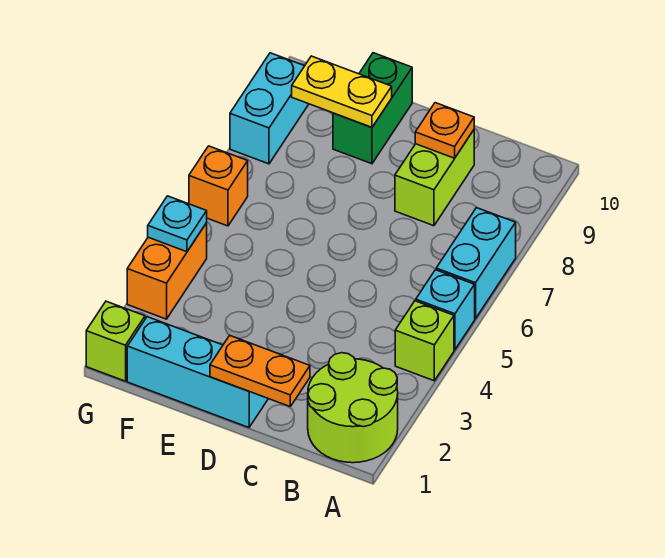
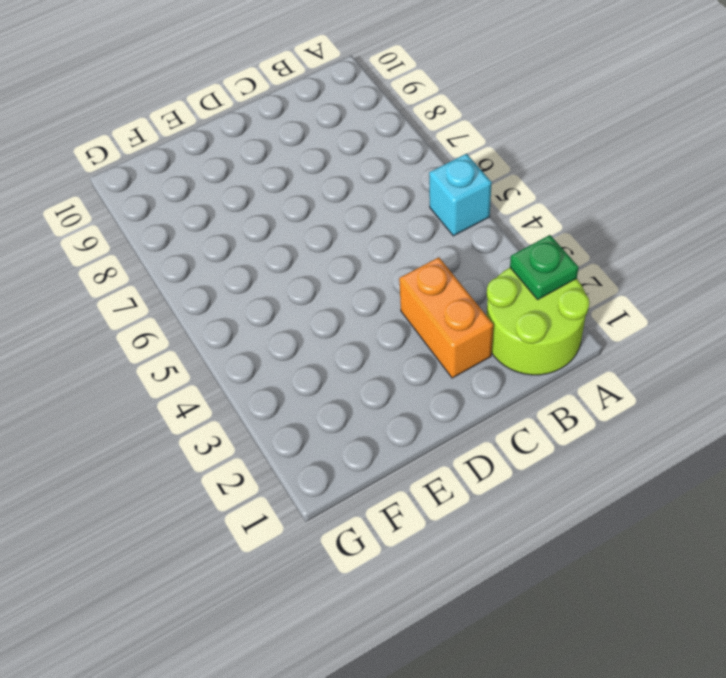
green plate A2 level 2 -> none
orange brick C2:C3 level 1 -> orange brick G3:G4 level 1
none -> lime brick A4 level 1
none -> cyan brick A6:A7 level 1
none -> lime brick C8:C9 level 1

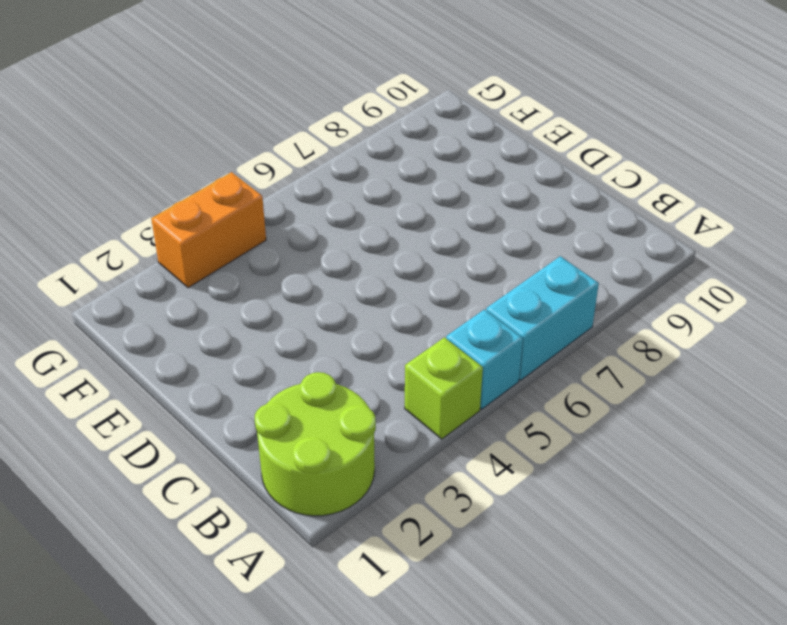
none -> lime brick C8:C9 level 1
none -> cyan brick D1:F1 level 1
none -> green brick E9:E10 level 1

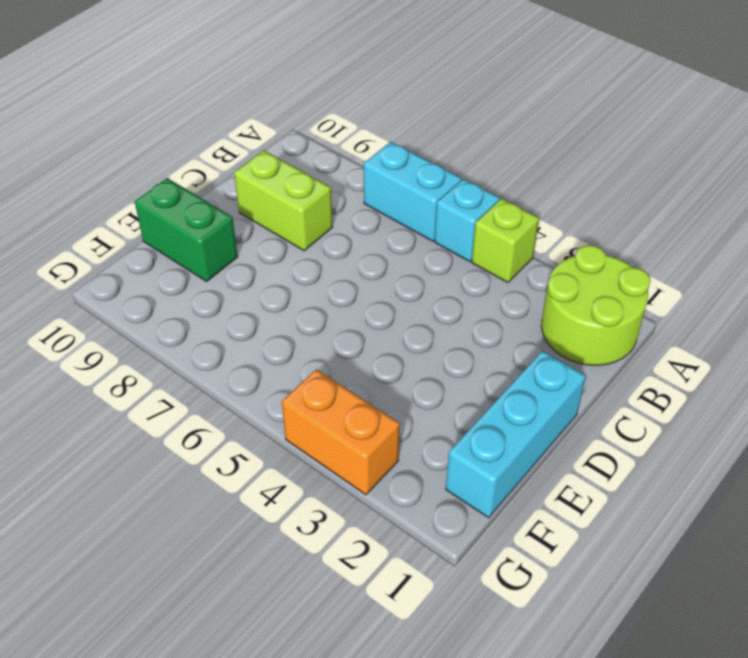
none -> lime brick G1 level 1
none -> orange brick G6 level 1
none -> cyan brick G8:G9 level 1

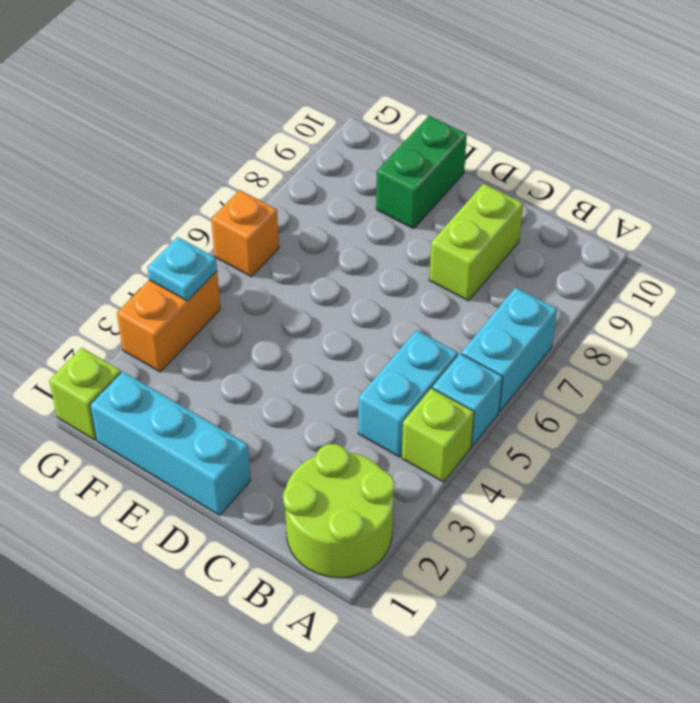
cyan brick B4:B5 level 1 -> cyan brick G8:G9 level 1
none -> orange plate C1:D1 level 2
none -> orange plate C9 level 2
none -> yellow plate E9:F9 level 2

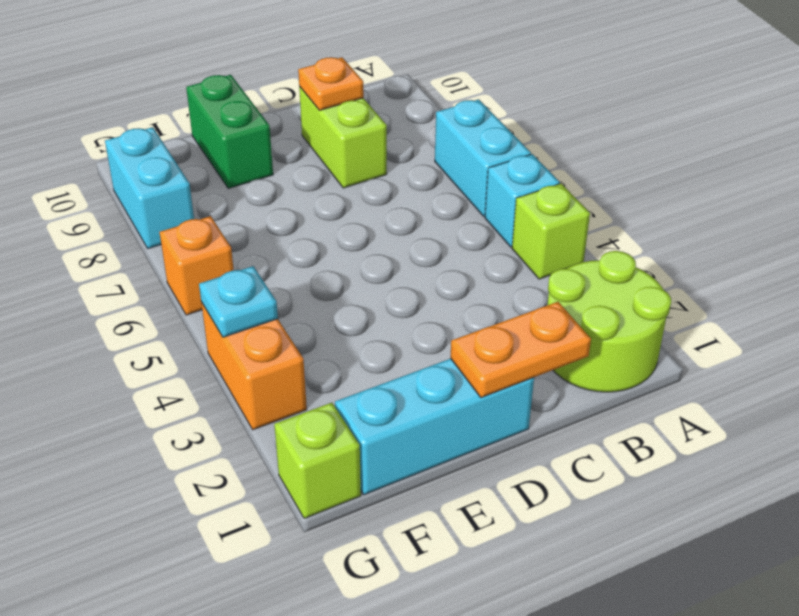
none -> yellow plate E9:F9 level 2

